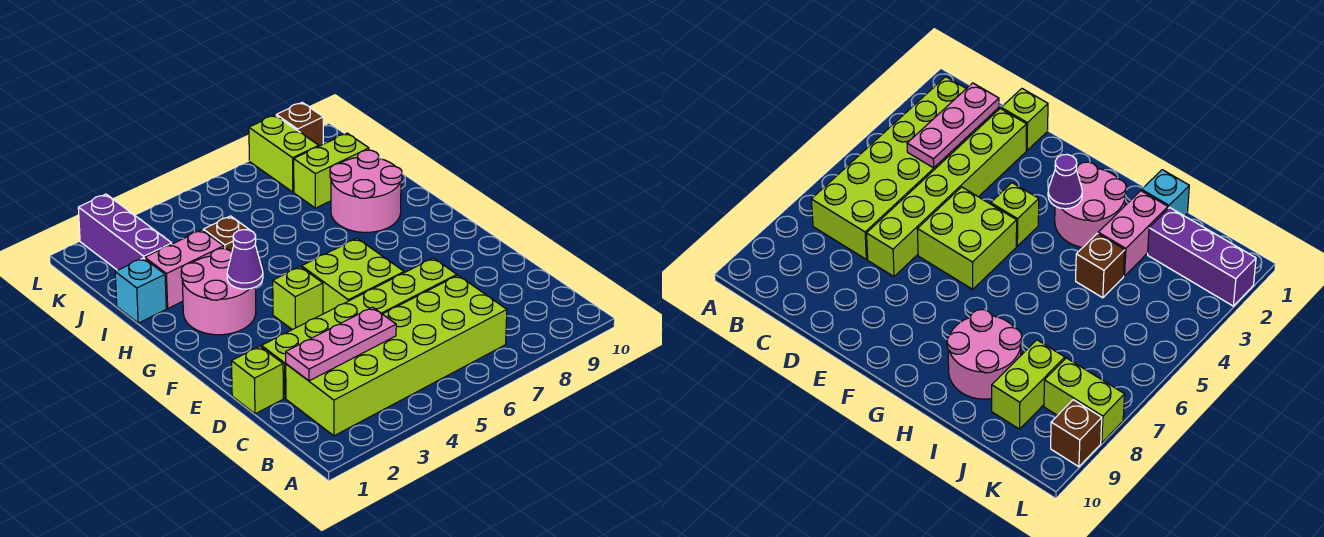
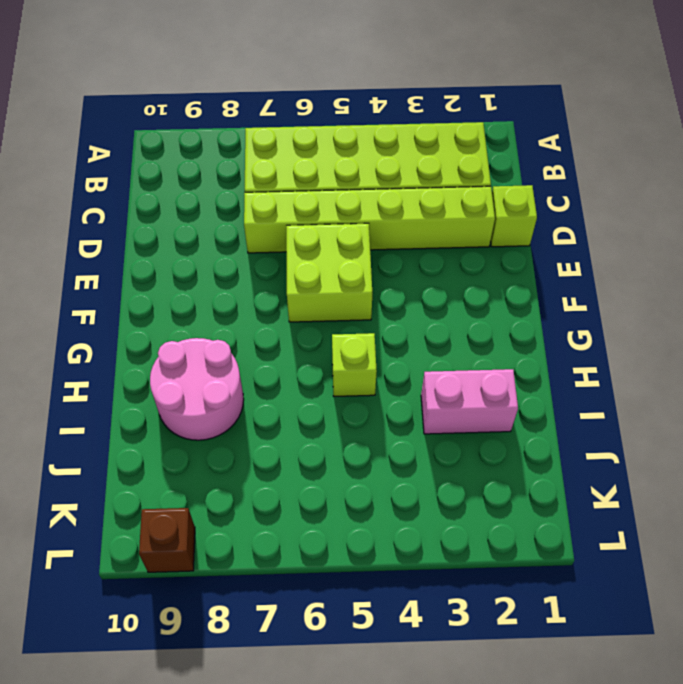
lime brick H5 level 1 -> lime brick F4 level 1
none -> pink round brick G2:H3 level 1
none -> cyan brick I1 level 1
none -> brown brick I4 level 1

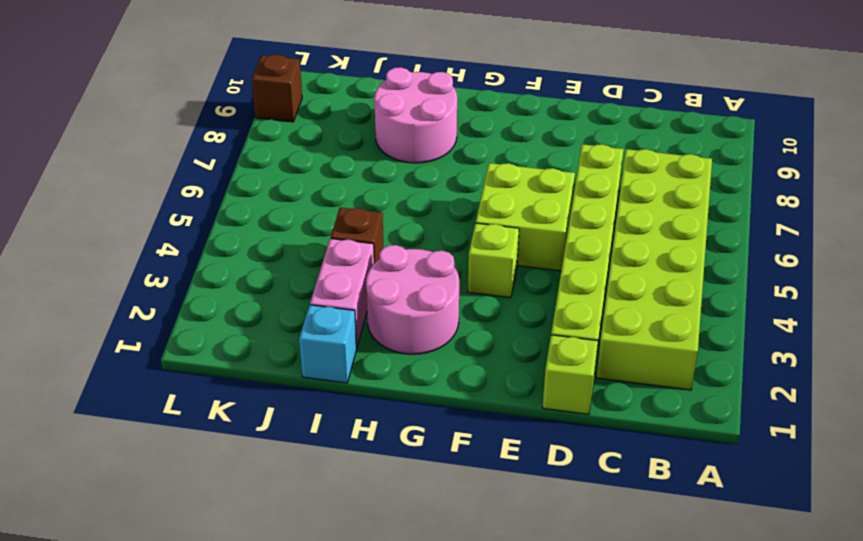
none -> purple brick J2:L2 level 1
none -> lime brick J8:J9 level 1
none -> lime brick K8:L8 level 1

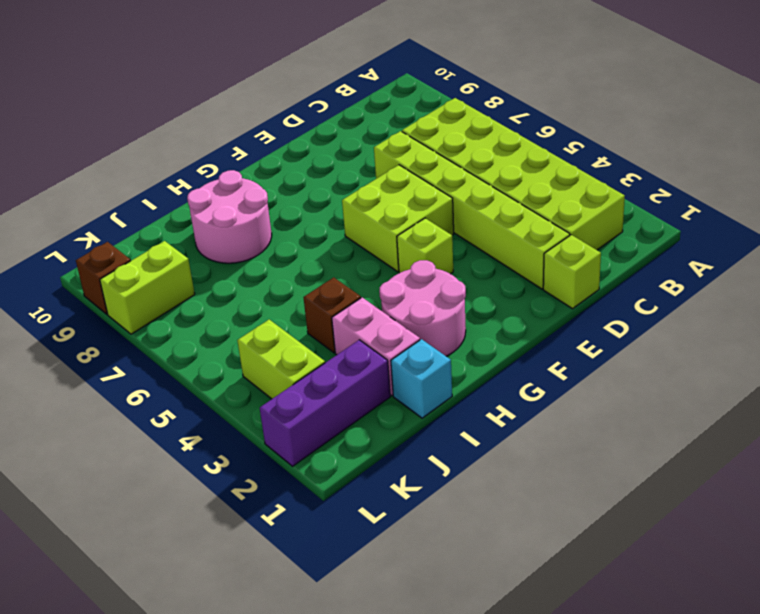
lime brick K3:K4 level 1 -> lime brick J8:J9 level 1
none -> pink plate C2:C4 level 2
none -> purple cone G3 level 2

